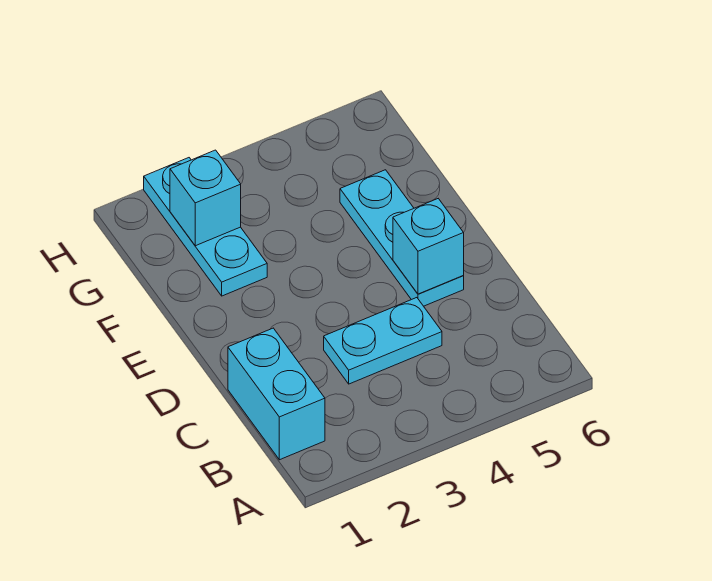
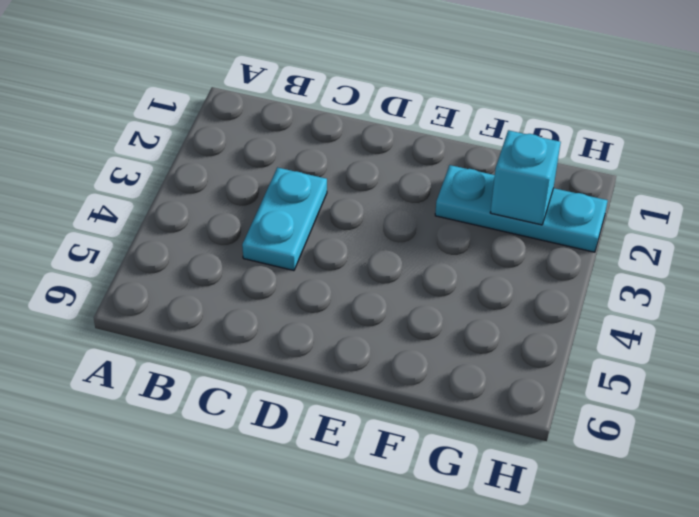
none -> cyan brick B1:C1 level 1
none -> cyan plate D5:F5 level 1

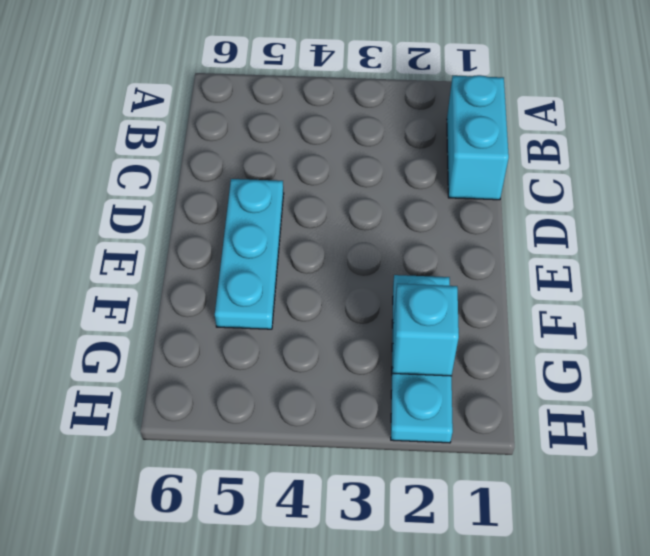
none -> cyan plate C3:C4 level 1
none -> cyan brick D5 level 2

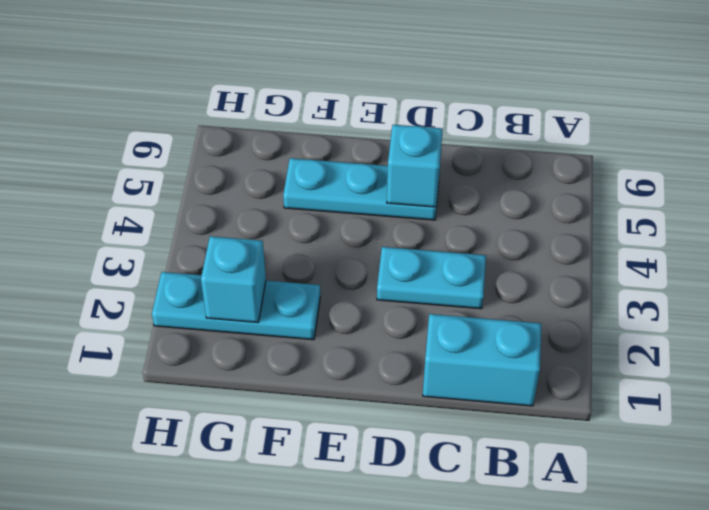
cyan plate C3:D3 level 1 -> cyan plate C3:C4 level 1

